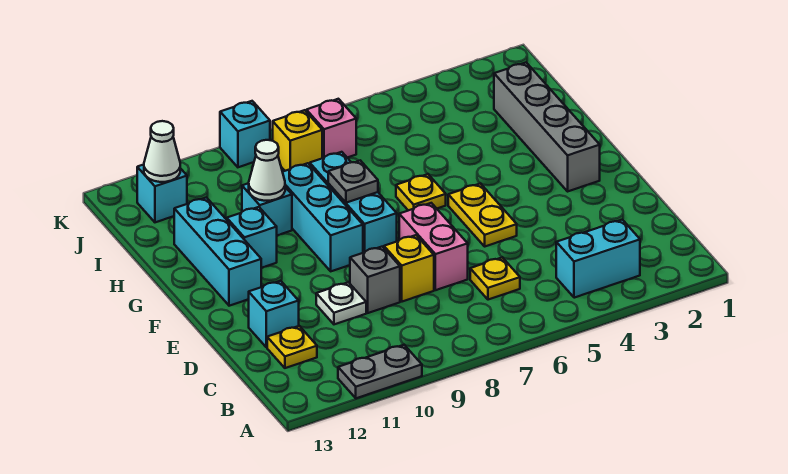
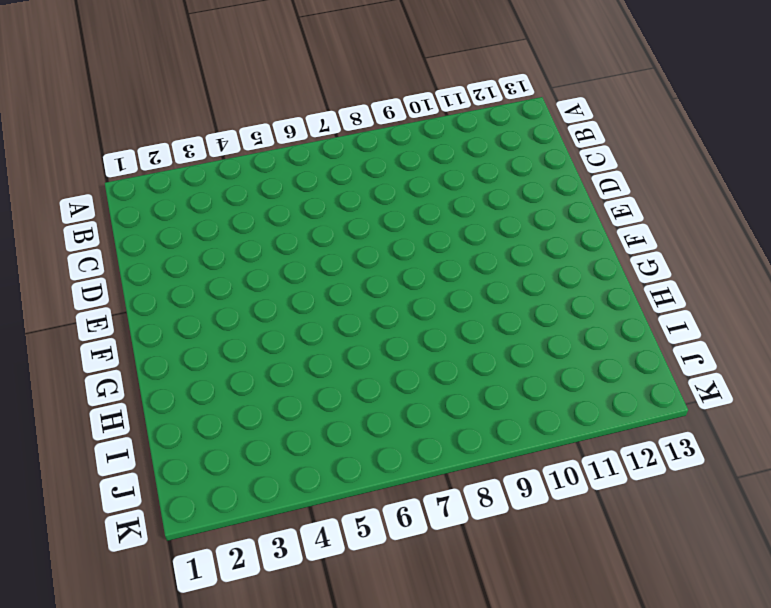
none -> grey plate A10:A11 level 1
none -> cyan brick B3:B4 level 1
none -> yellow plate C6 level 1

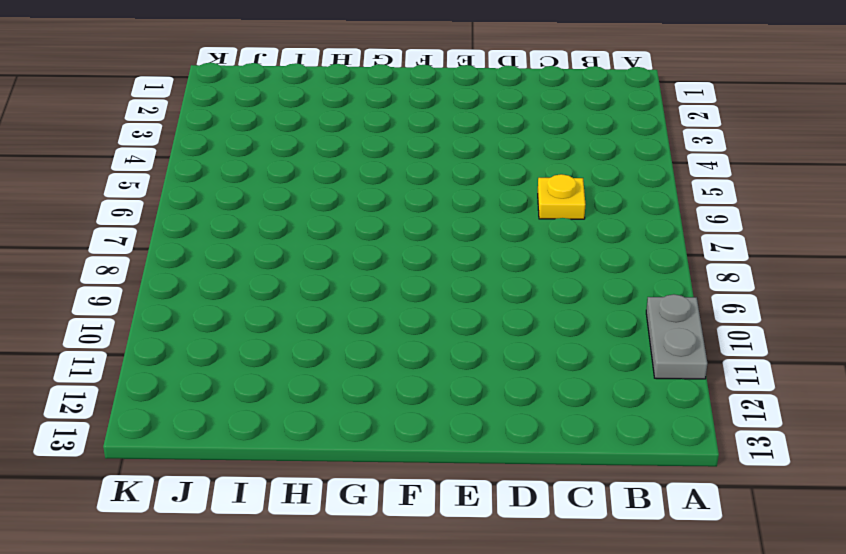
none -> cyan brick B3:B4 level 1
none -> yellow plate C12 level 1
none -> pink brick D7:E7 level 1

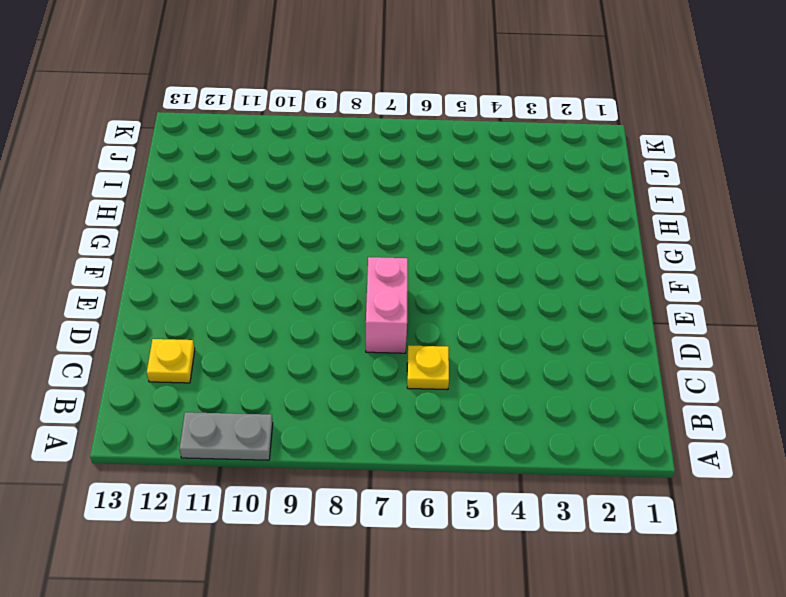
none -> cyan brick B3:B4 level 1
none -> yellow brick D8 level 1
none -> grey brick D9 level 1

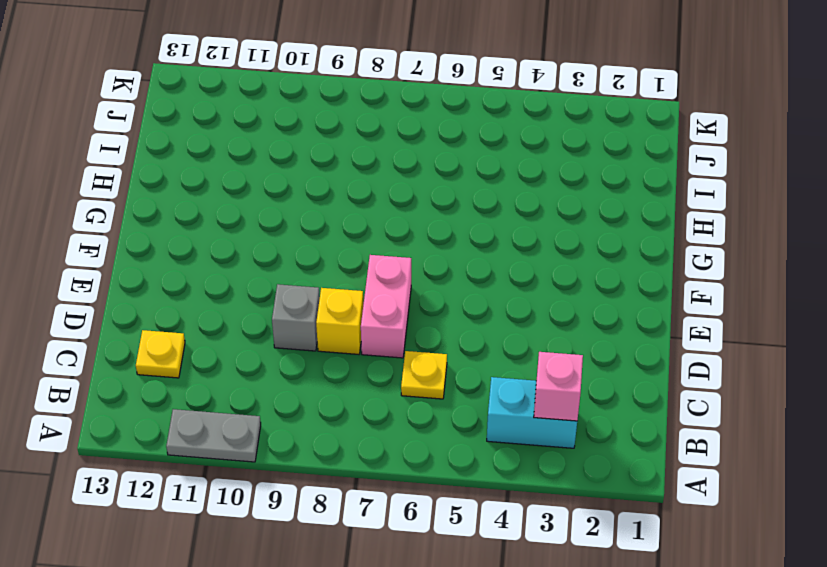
pink brick B3 level 2 -> pink brick J7 level 1
none -> white plate D10 level 1
none -> cyan brick D12 level 1
none -> yellow plate E5:F5 level 1

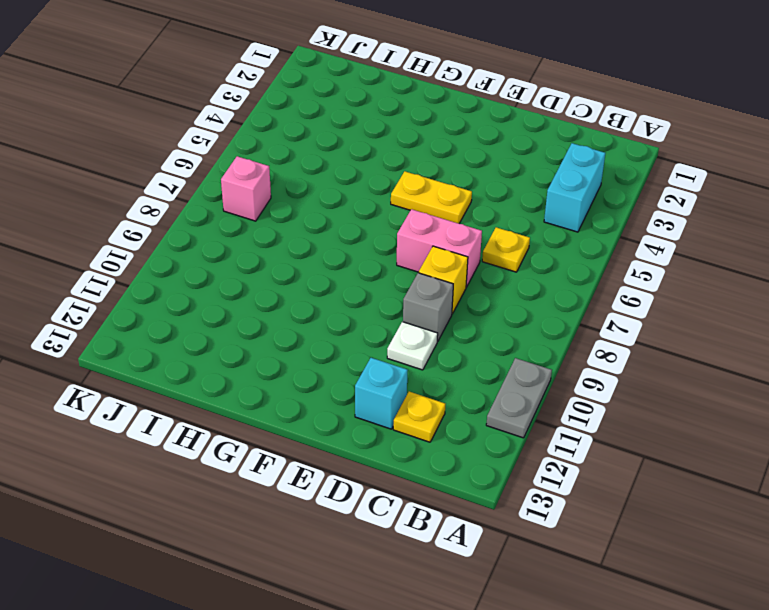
none -> grey brick F2:I2 level 1
none -> cyan brick F8:H8 level 1
none -> cyan brick F9:H9 level 1

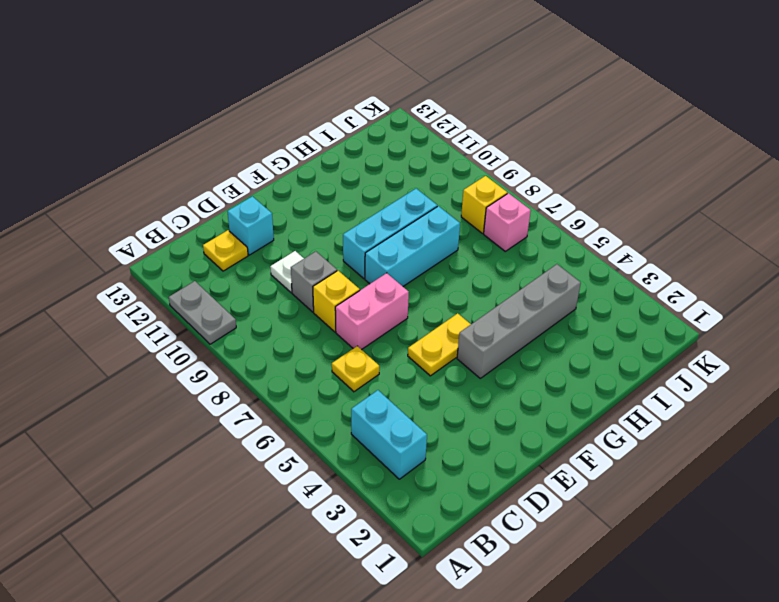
grey brick F4:I4 level 1 -> grey brick F2:I2 level 1
none -> cyan brick F12:H12 level 1
none -> yellow plate G6 level 1
none -> cyan brick G11 level 1

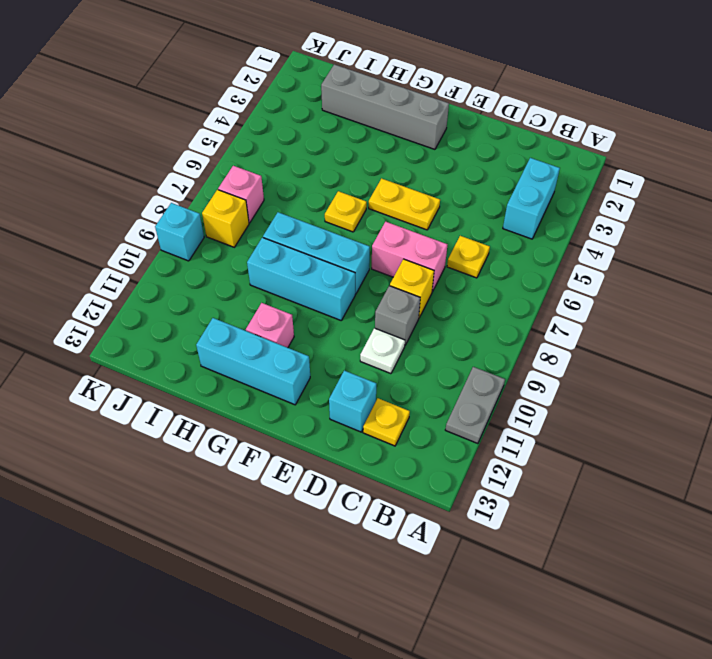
pink brick G11 level 1 -> cyan brick G11 level 1
none -> cyan brick H10 level 1
none -> cyan brick J12 level 1
none -> grey plate G8 level 2

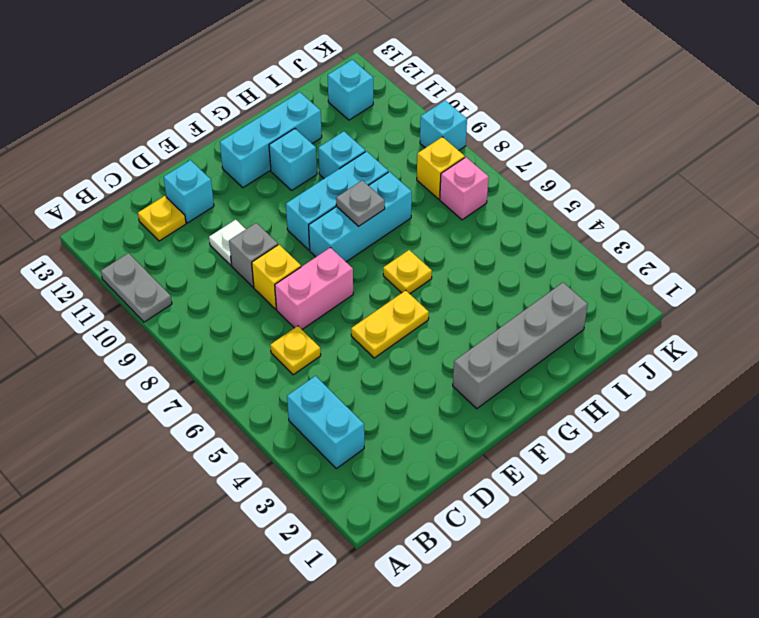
none -> white cone H10 level 2
none -> white cone J12 level 2

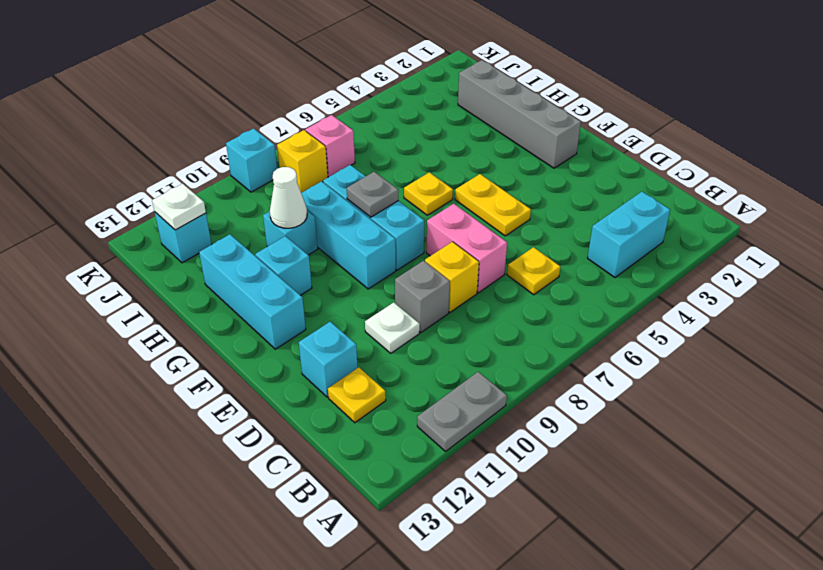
white plate J12 level 2 -> white cone J12 level 2

